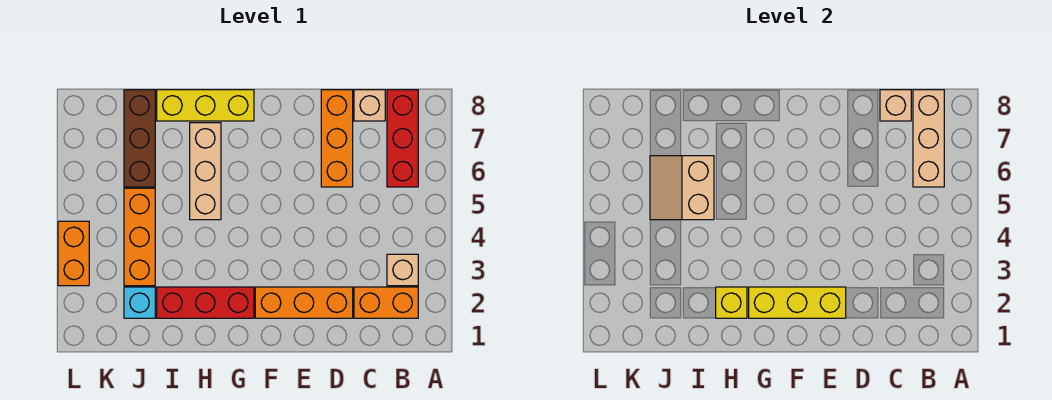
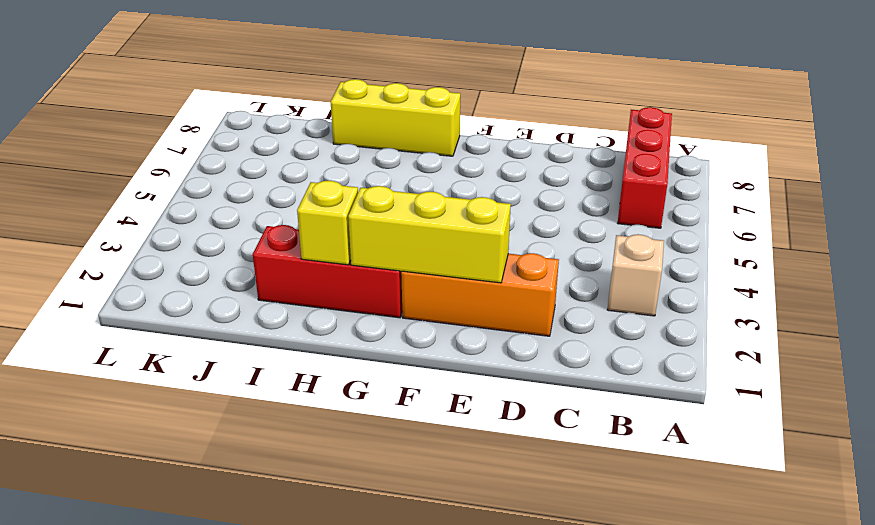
none -> orange brick B2:C2 level 1
none -> tan brick C8 level 1
none -> orange brick D6:D8 level 1

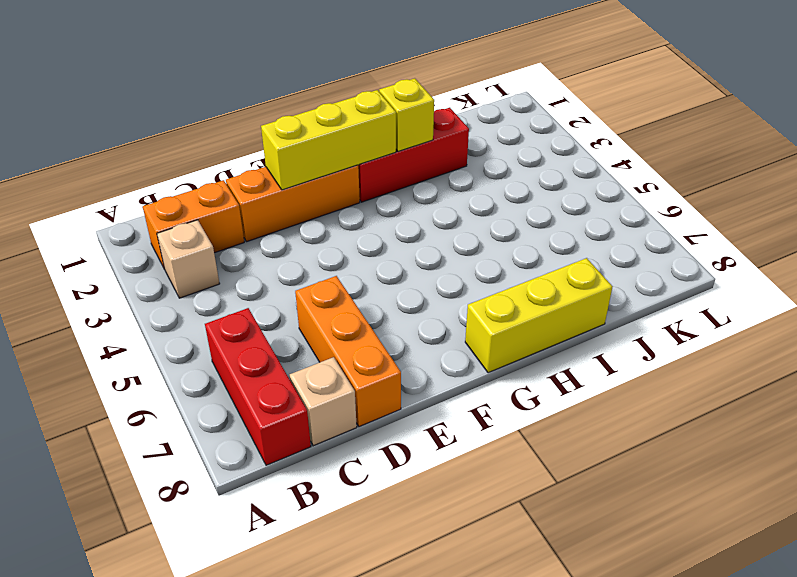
none -> tan brick H5:H7 level 1
none -> cyan brick J2 level 1
none -> orange brick J3:J5 level 1

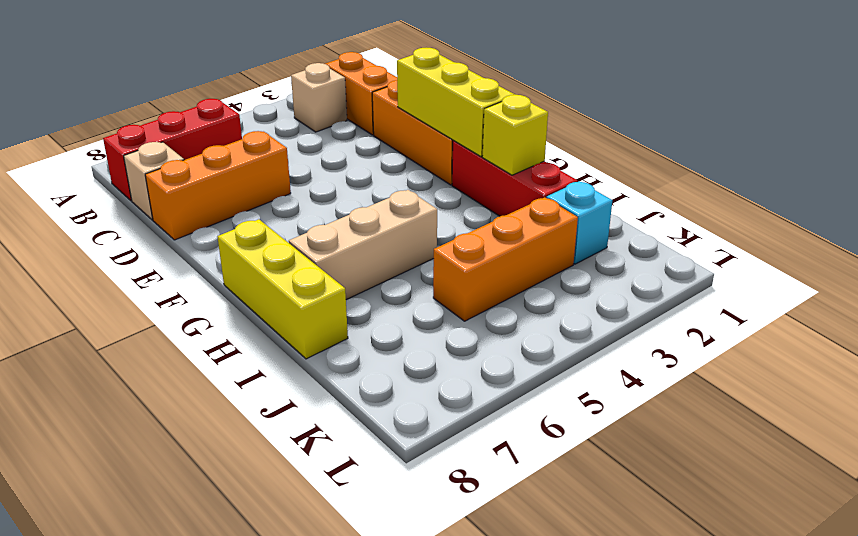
none -> brown brick J6:J8 level 1
none -> orange brick L3:L4 level 1
none -> tan brick B6:B8 level 2

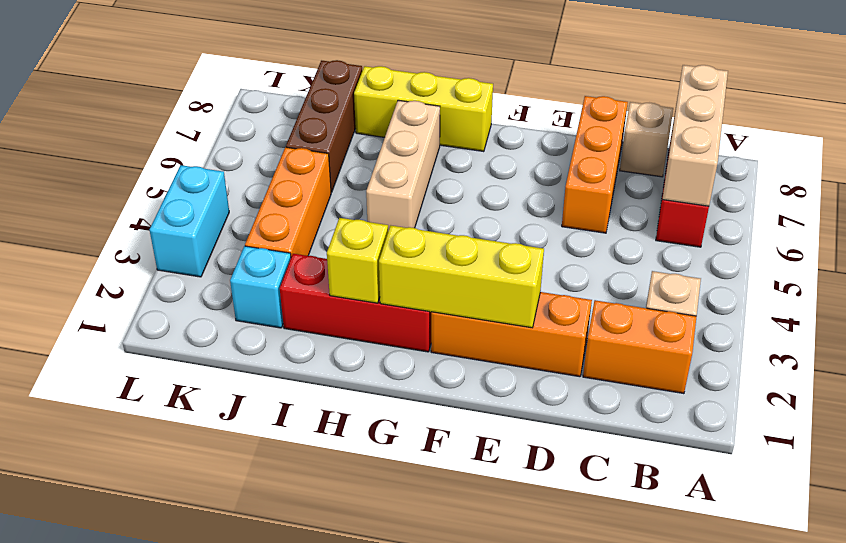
cyan brick L3:L4 level 1 -> orange brick L3:L4 level 1
none -> tan brick C8 level 2
none -> tan slope I5:J6 level 2 top I

